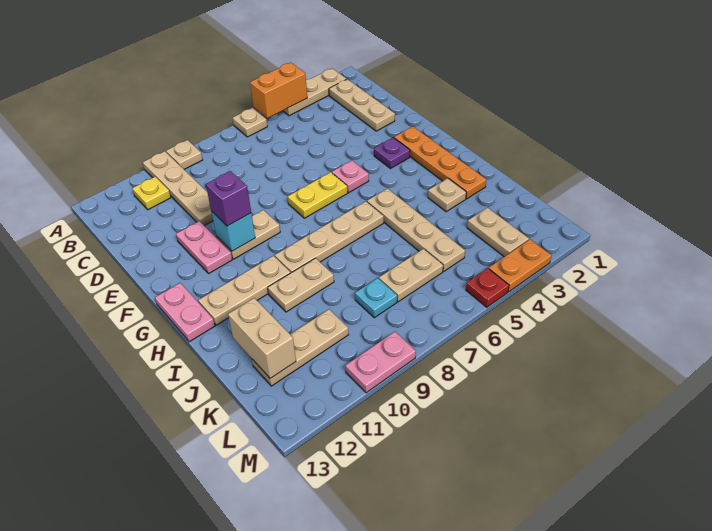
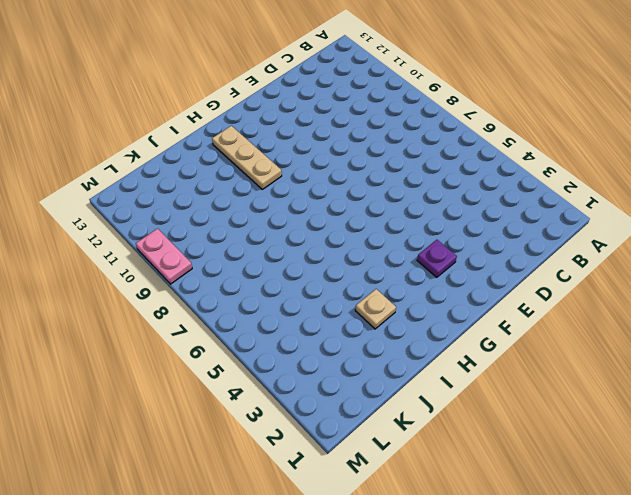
none -> tan plate A2:A4 level 1
none -> tan plate A6 level 1
none -> tan plate A9 level 1

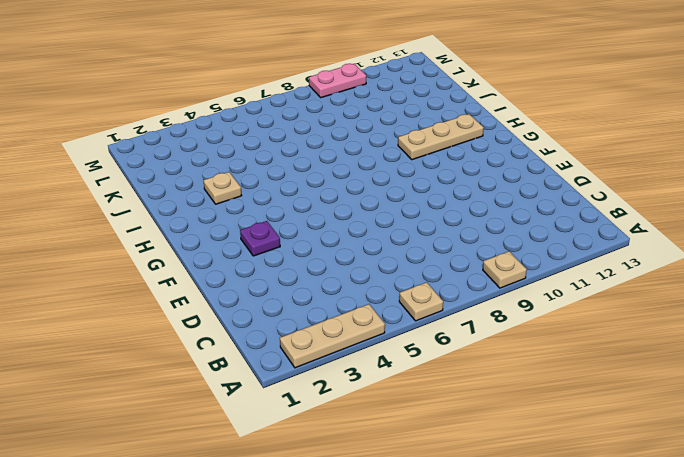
none -> tan plate A10:D10 level 1
none -> tan plate B2:D2 level 1
none -> yellow plate B11 level 1

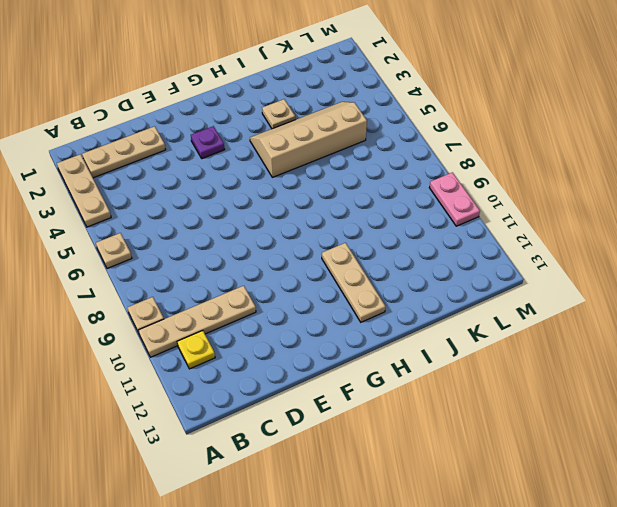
tan slope H4:K5 level 1 top 5 -> tan plate H5:K5 level 1
none -> pink plate E11:F11 level 1
none -> orange plate F2:I2 level 1
none -> pink plate F5 level 1

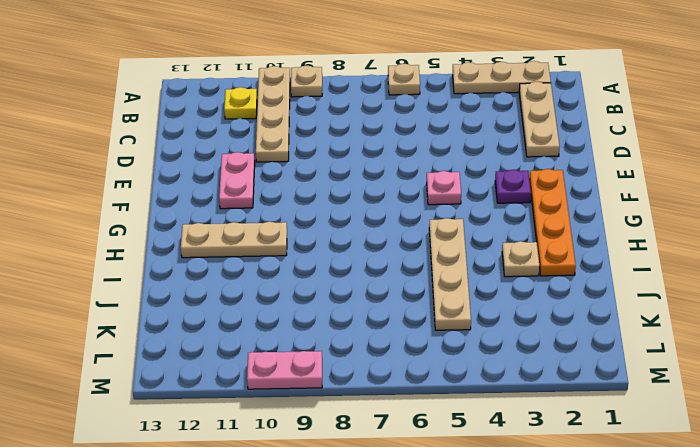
none -> yellow plate F6:F7 level 1
none -> tan plate F9:F10 level 1
none -> pink plate G13:H13 level 1

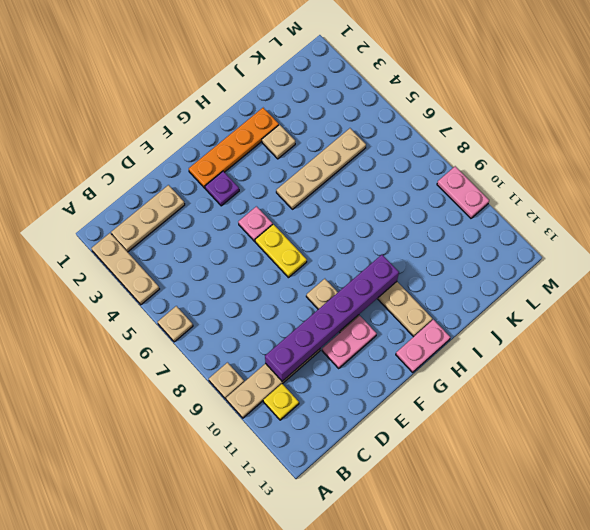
purple brick C10:H10 level 2 -> cyan brick F10 level 2
none -> tan plate H6:H9 level 1
none -> tan plate I9:I10 level 1
none -> tan plate K3:L3 level 1

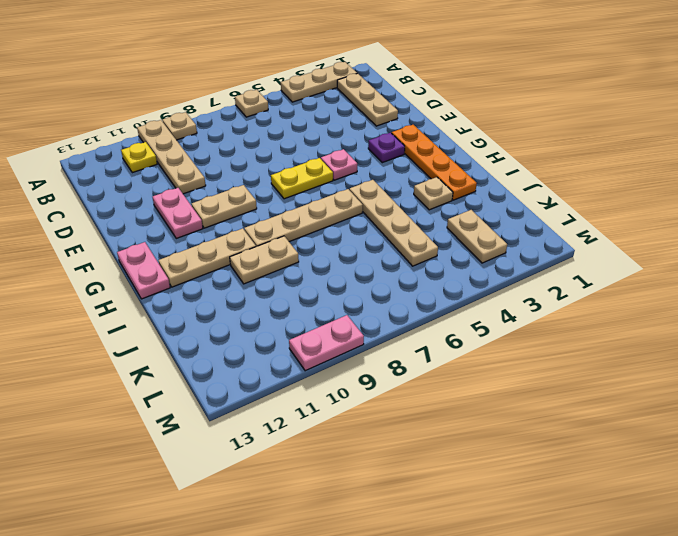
none -> tan plate K6:K7 level 1
none -> cyan plate K8 level 1
none -> tan plate K10:K12 level 1

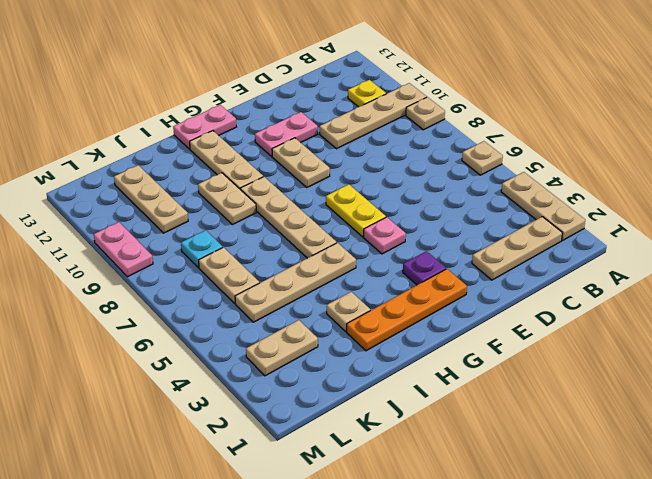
none -> orange plate M3:M4 level 1
none -> red plate M5 level 1
none -> orange brick A4:A5 level 2

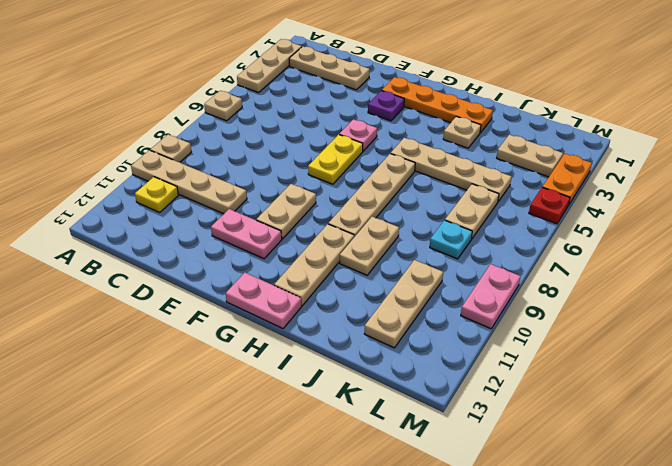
none -> orange brick A4:A5 level 2
none -> cyan brick F10 level 2
none -> tan brick J12:K12 level 2

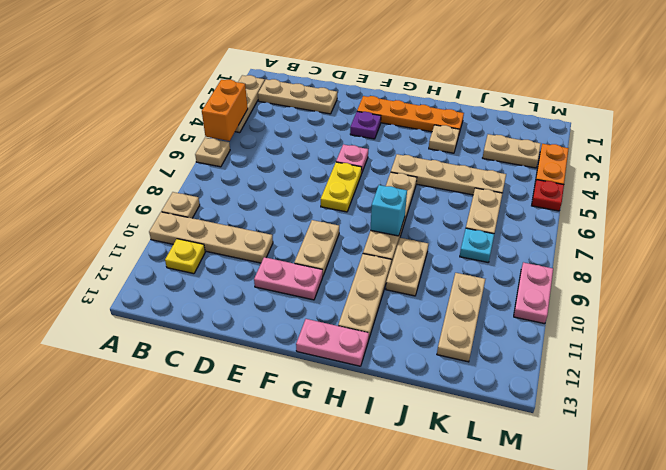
cyan brick H8 level 2 -> cyan brick F10 level 2
none -> tan brick J12:K12 level 2
none -> purple brick F10 level 3

